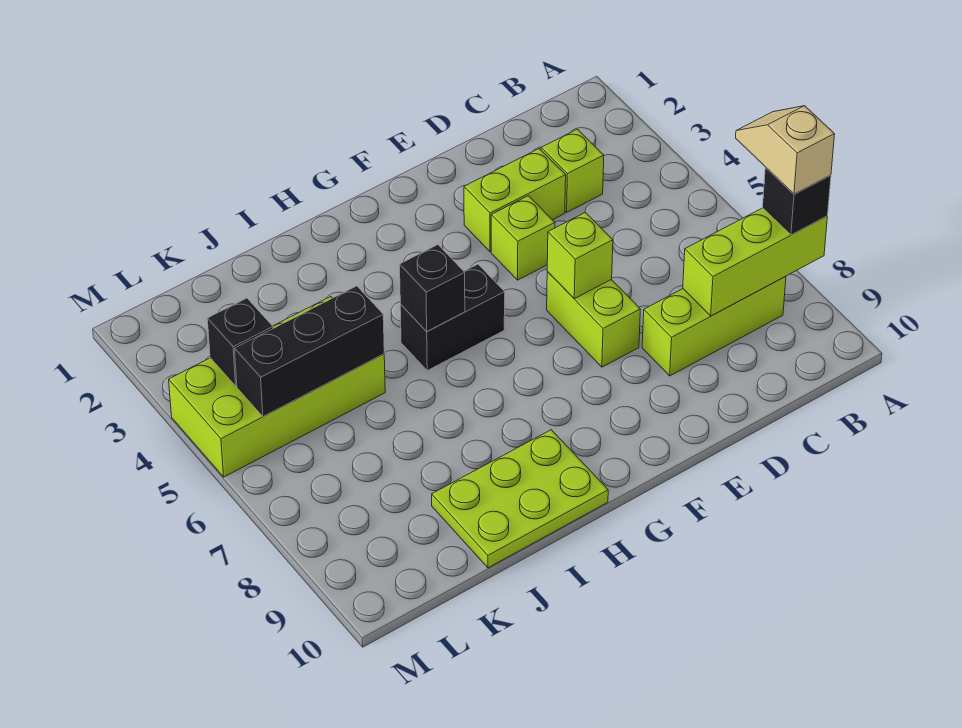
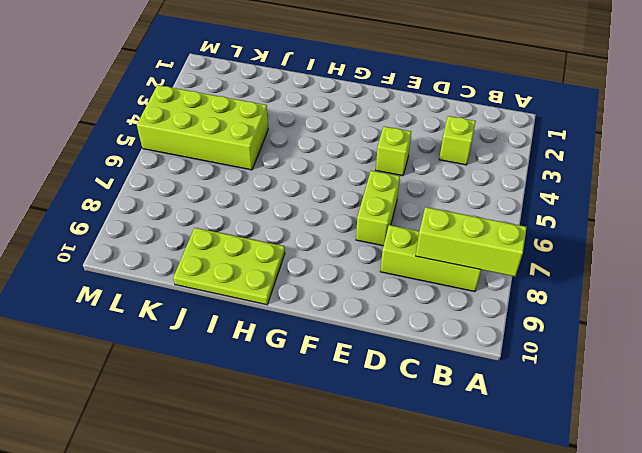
none -> lime brick D3:E3 level 1
none -> black brick G5:H5 level 1
none -> lime brick E6 level 2

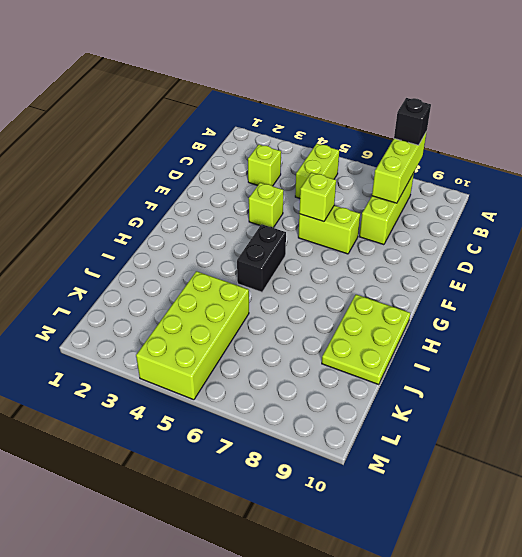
lime brick B5:C5 level 1 -> lime brick D3:E3 level 1
none -> black brick H5 level 2
none -> black brick J5:L5 level 2
none -> black brick L4 level 2

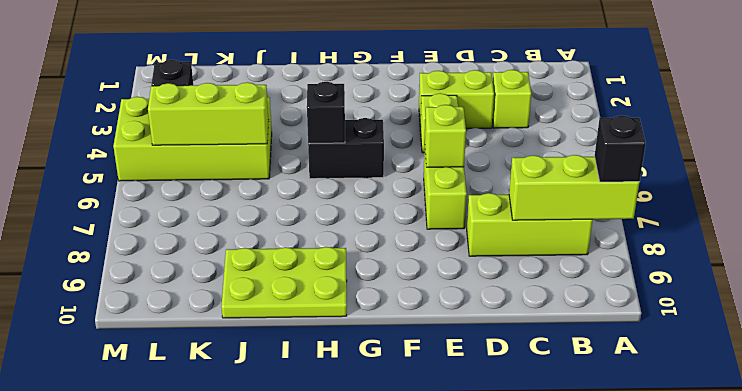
lime brick J5:L5 level 2 -> black brick J5:L5 level 2
none -> tan slope A7:A8 level 4 top 8

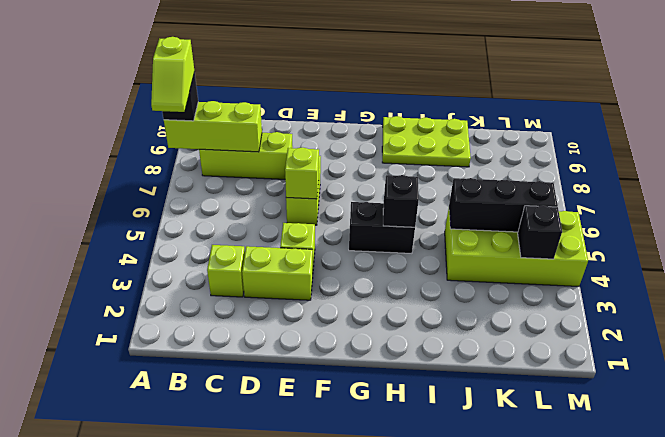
lime slope A7:A8 level 4 top 8 -> tan slope A7:A8 level 4 top 8

